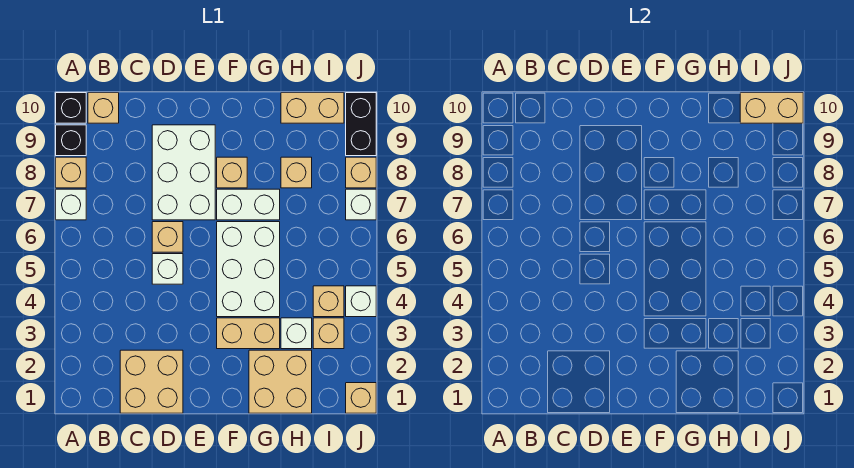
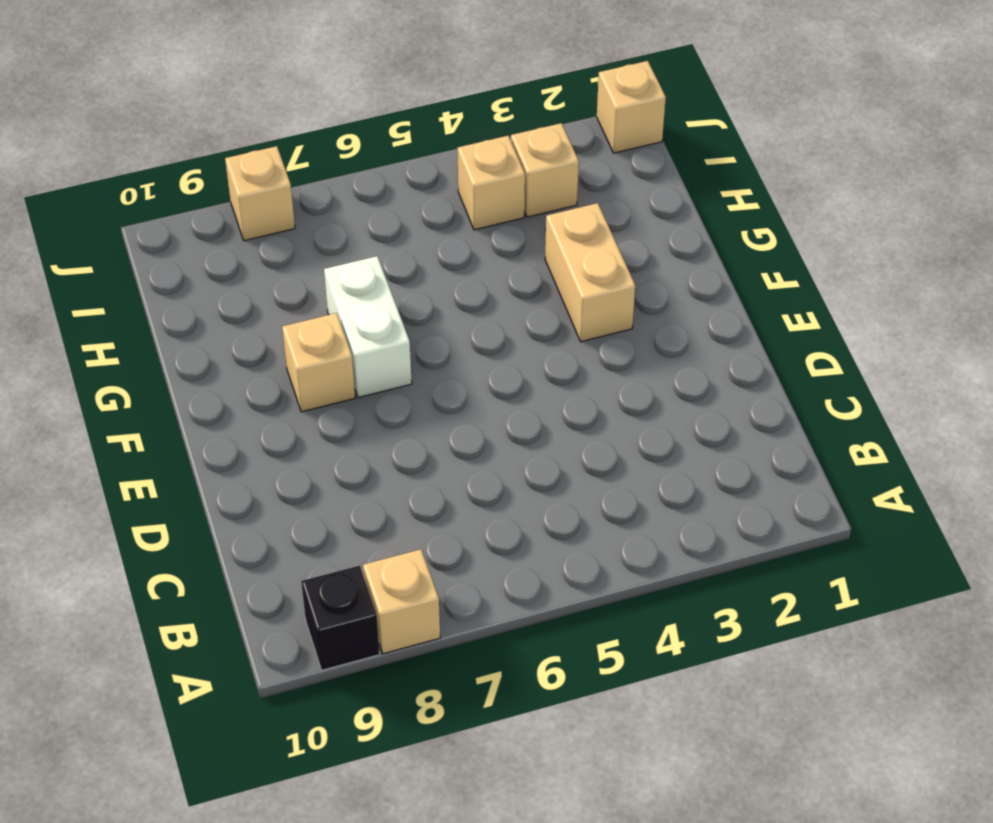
none -> white brick A7 level 1
none -> black brick A10 level 1
none -> tan brick B10 level 1

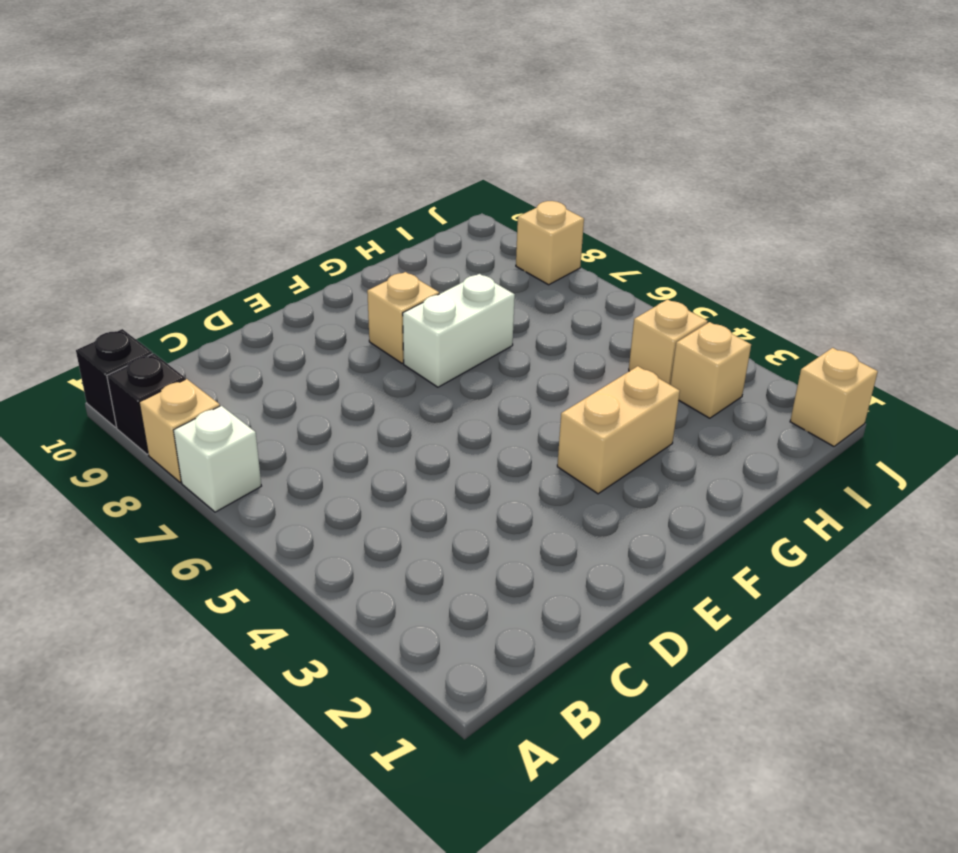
none -> tan brick B10 level 1
none -> tan brick C1:D2 level 1
none -> white brick D5 level 1

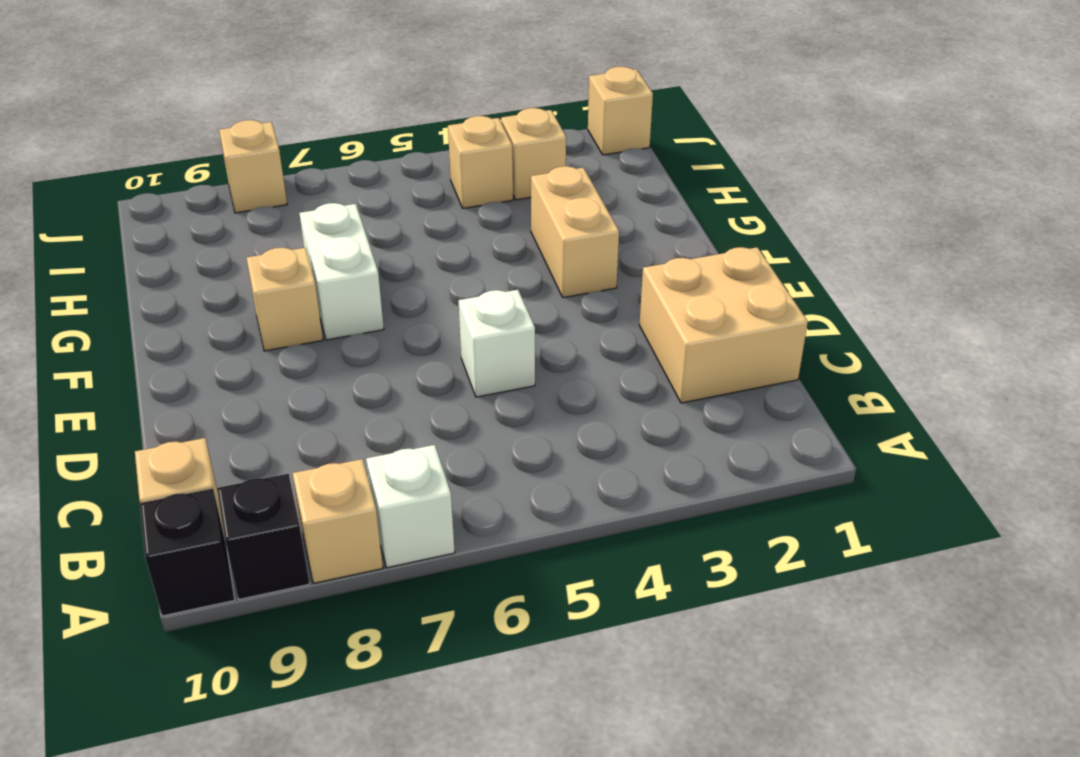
none -> tan brick D6 level 1
none -> white brick D7:E9 level 1
none -> white brick F4:G6 level 1

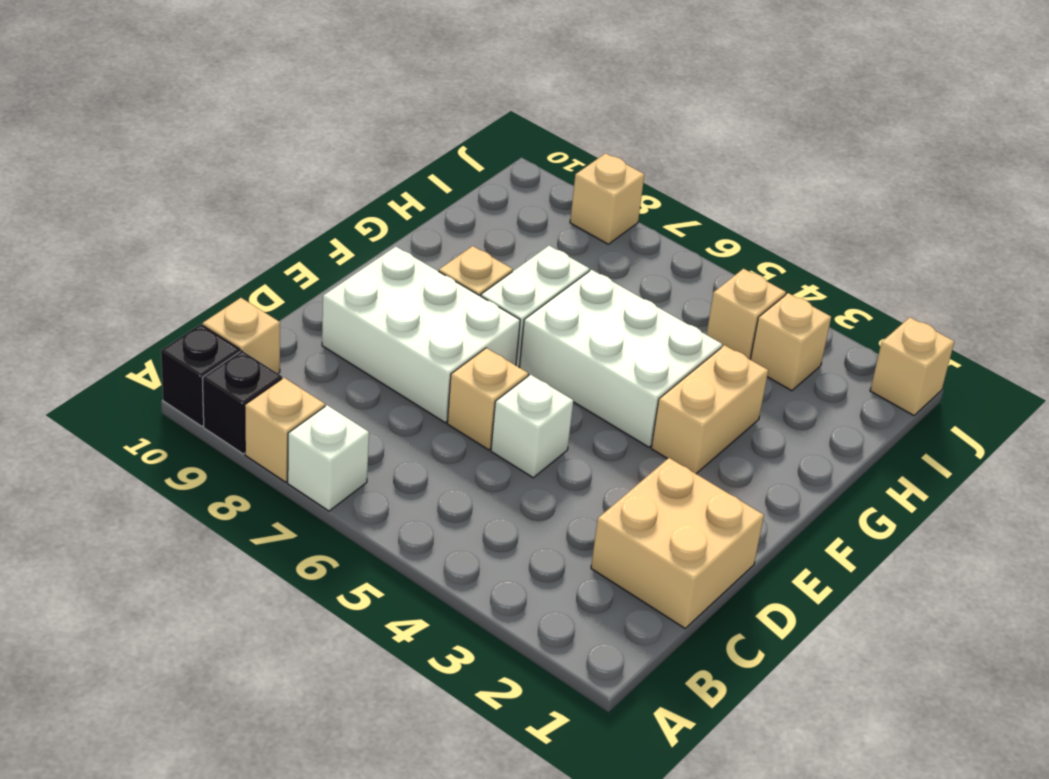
none -> tan brick G1:H2 level 1
none -> white brick H3 level 1
none -> tan brick H8 level 1

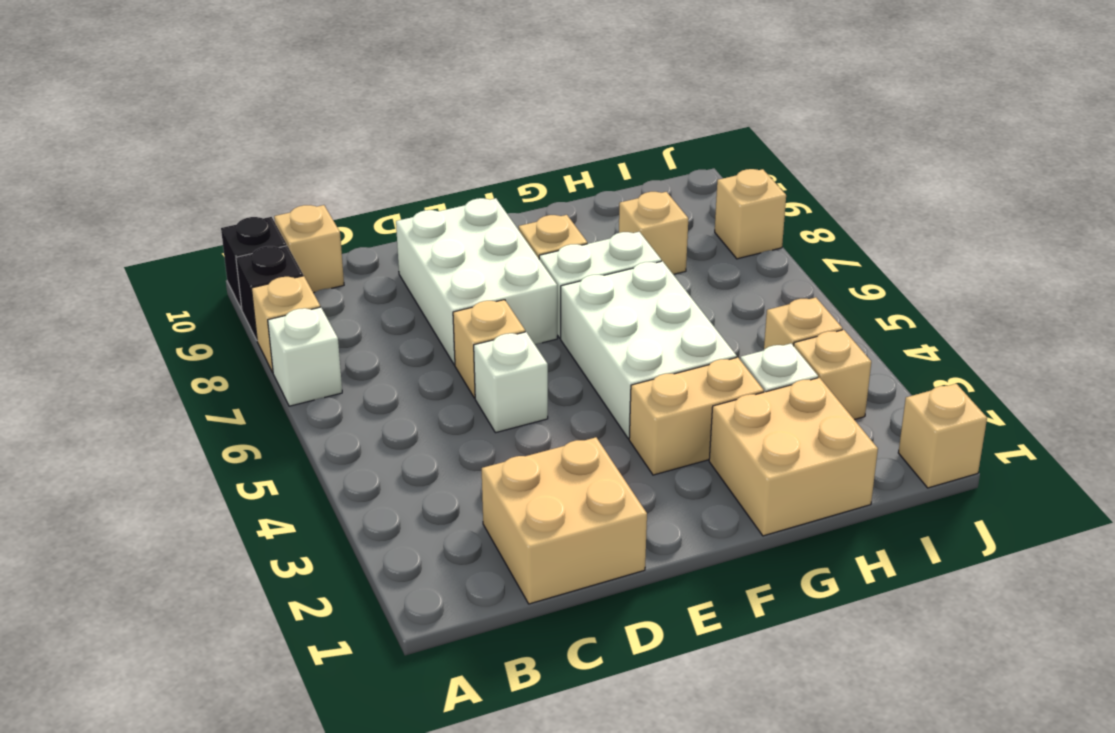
none -> tan brick H10:I10 level 1
none -> white brick J4 level 1
none -> white brick J7 level 1

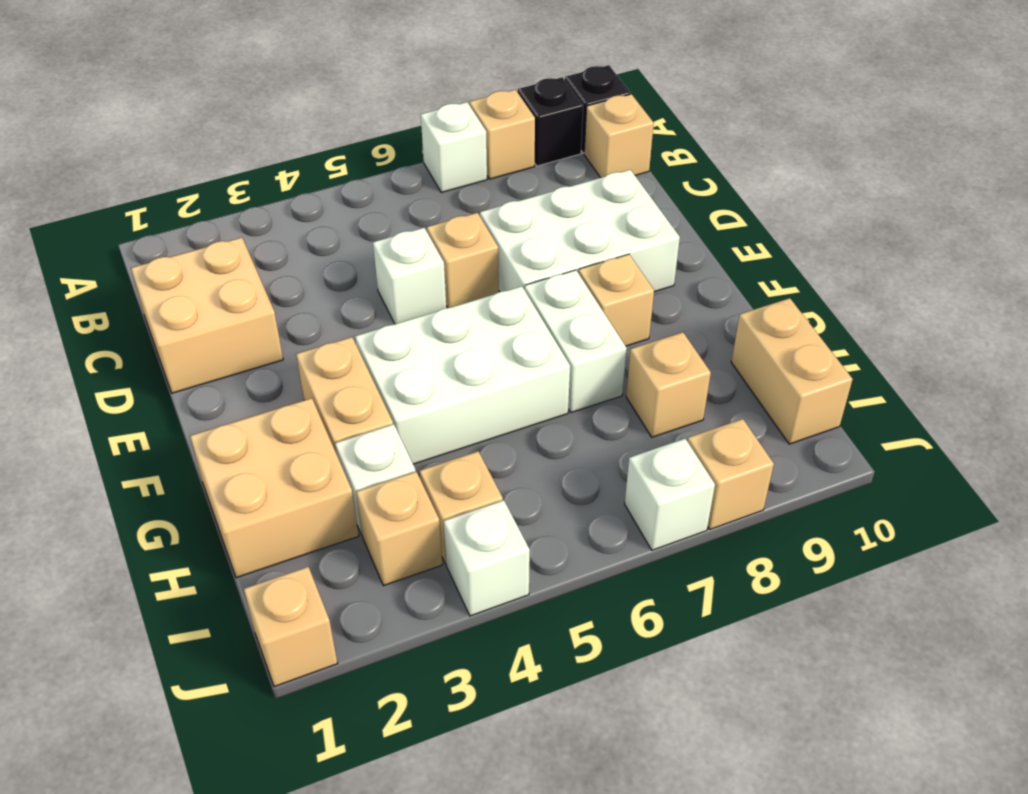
none -> black brick J9:J10 level 1
none -> tan brick I10:J10 level 2

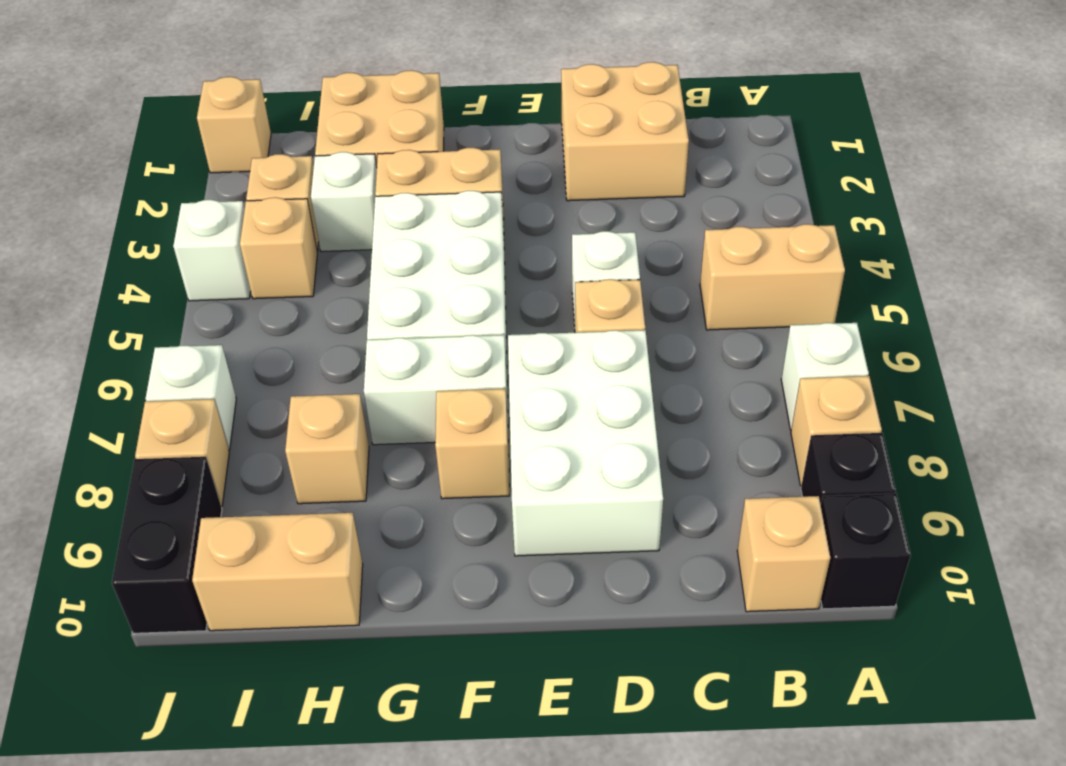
tan brick A5:B5 level 1 -> tan brick I10:J10 level 2

